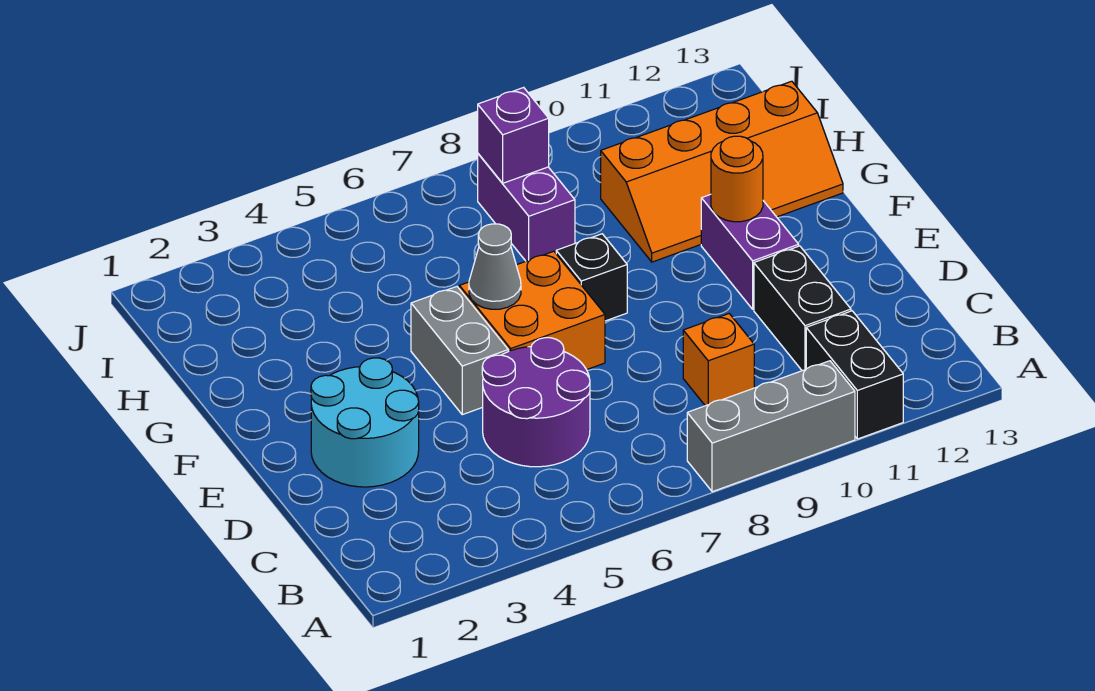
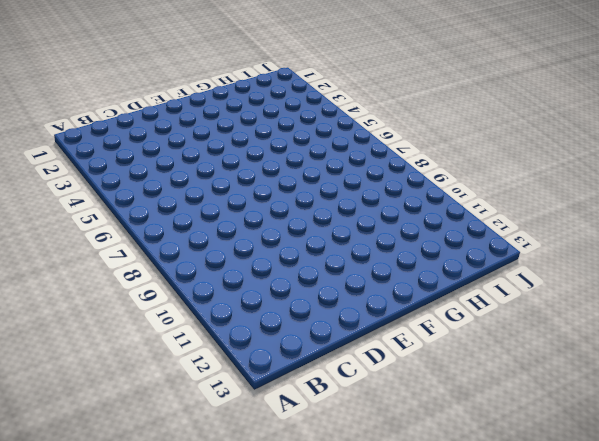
none -> grey brick A8:A10 level 1
none -> black brick A11:B11 level 1
none -> purple round brick C5:D6 level 1

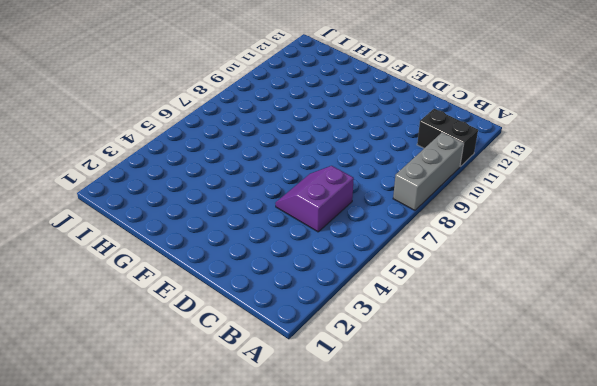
purple slope C5:D6 level 1 top C -> purple round brick C5:D6 level 1
none -> orange brick C9 level 1
none -> black brick C11:D11 level 1
none -> cyan round brick D2:E3 level 1

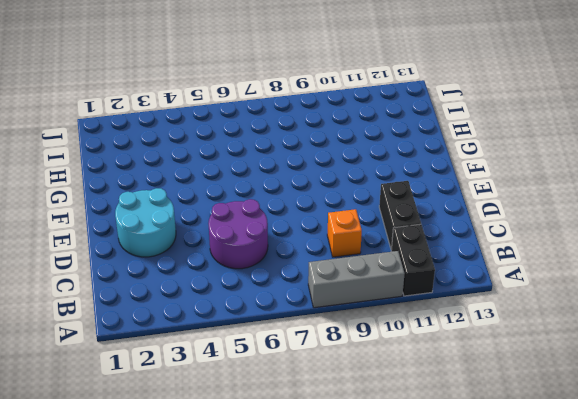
none -> grey brick E5:F5 level 1
none -> orange brick E6:F7 level 1
none -> purple brick E11:F11 level 1

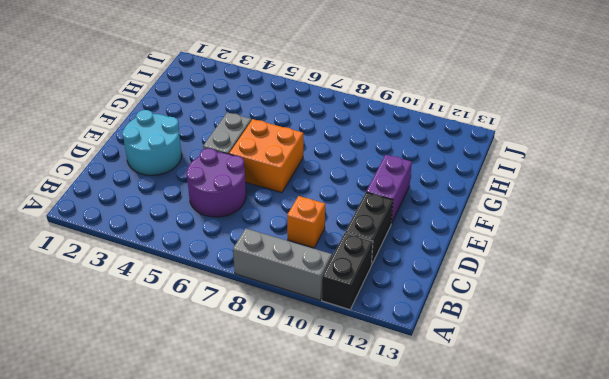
none -> black brick F8 level 1
none -> orange slope G10:H13 level 1 top H
none -> purple brick H8:I8 level 1

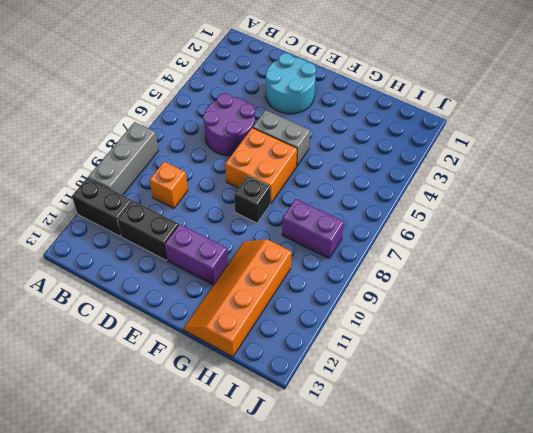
none -> grey cone F6 level 2
none -> orange round brick F11 level 2
none -> purple brick I8 level 2

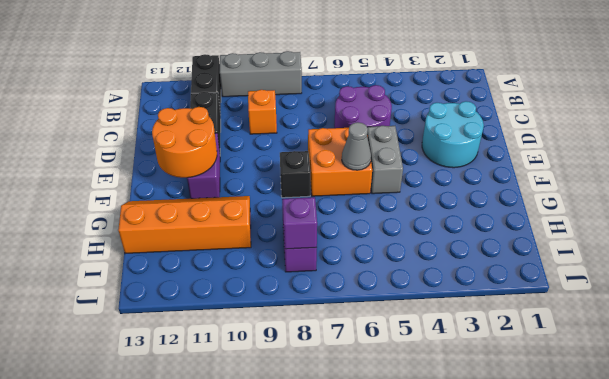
orange round brick E11:F12 level 2 -> orange round brick F11 level 2

